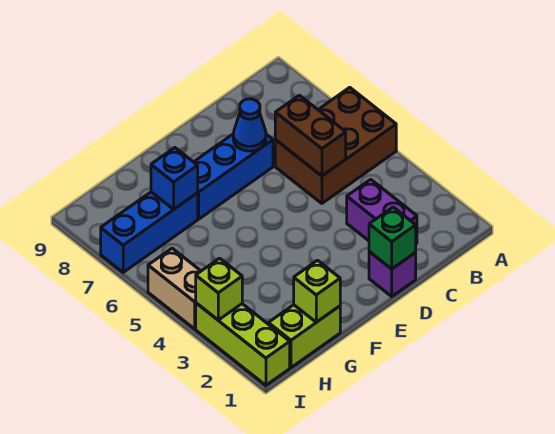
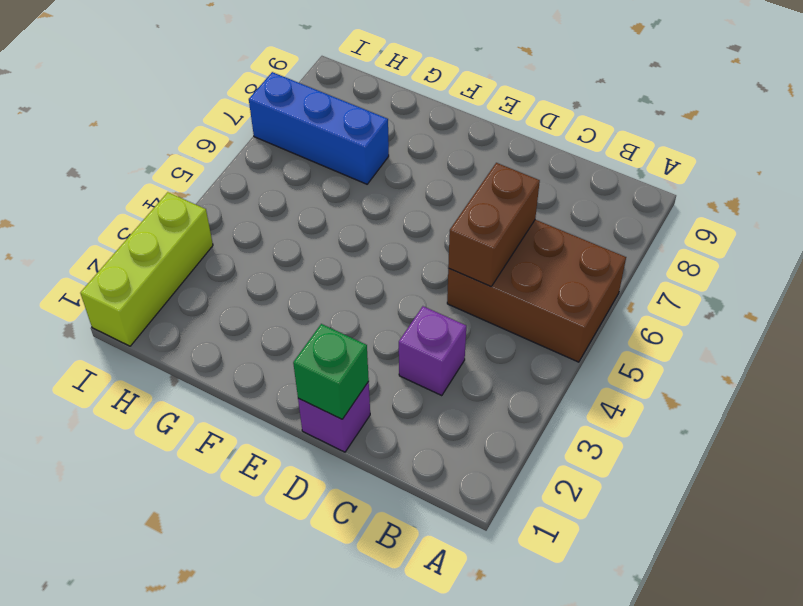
purple brick C3 level 1 -> purple brick C2:C3 level 1
none -> blue brick D7:F7 level 1
none -> lime brick G1:H1 level 1
none -> tan brick I4:I5 level 1

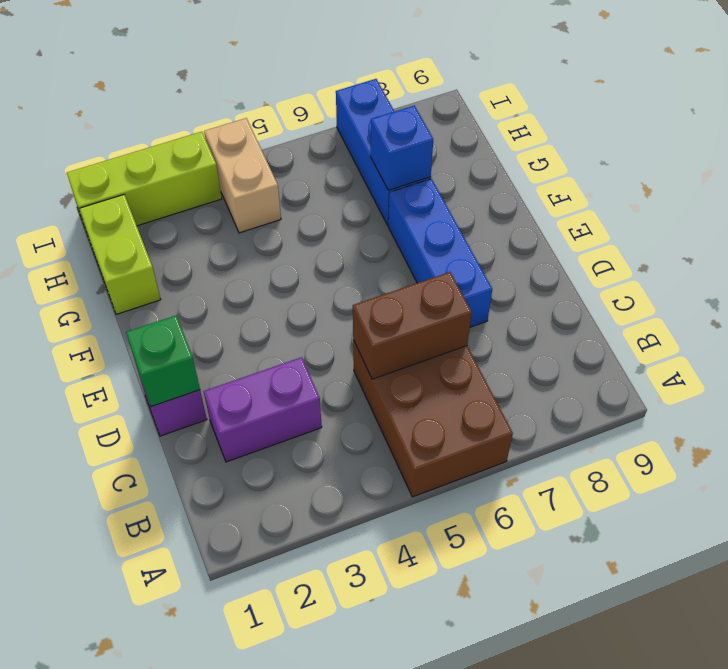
tan brick H4:I4 level 1 -> tan brick I4:I5 level 1
none -> blue cone D7 level 2
none -> lime brick G1 level 2
none -> lime brick I3 level 2

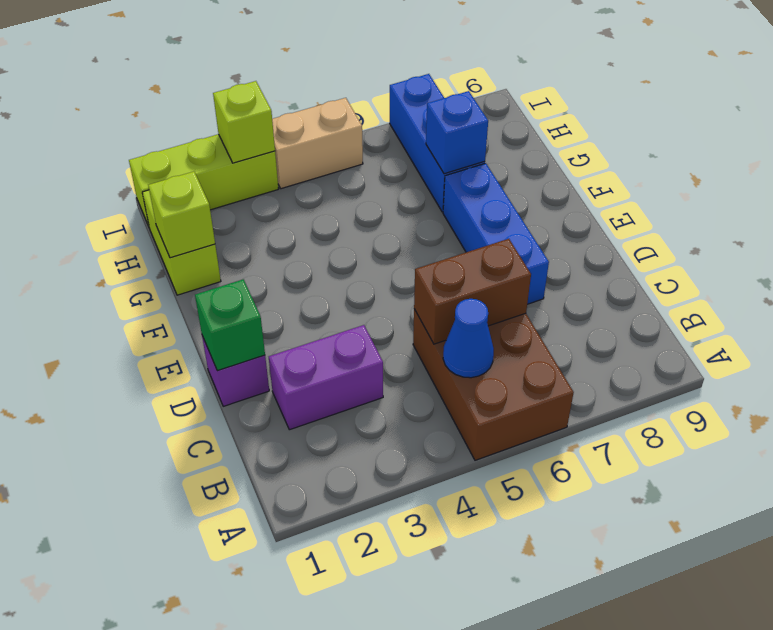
blue cone B5 level 2 -> blue cone D7 level 2

